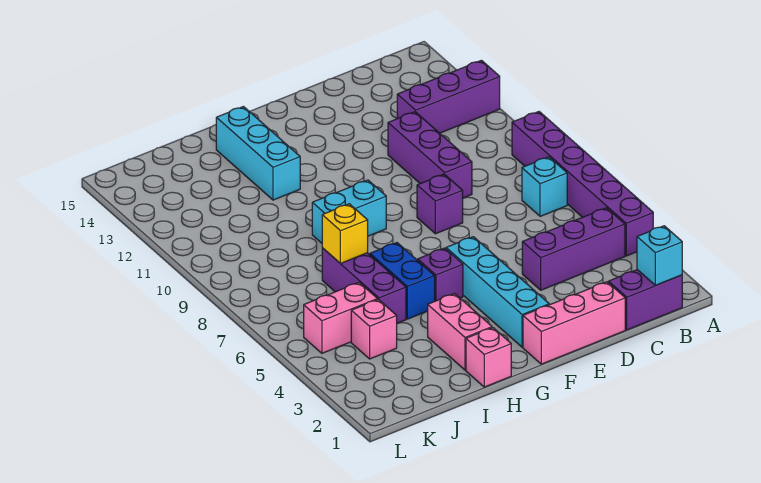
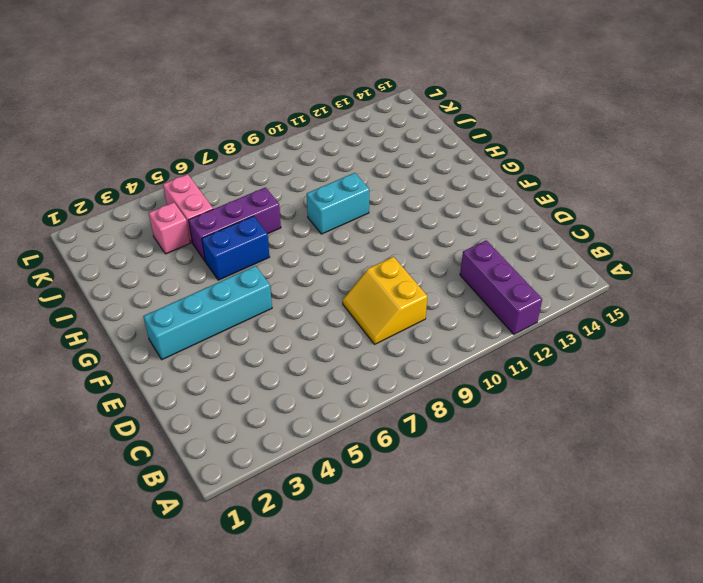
yellow slope C8:D9 level 1 top 9 -> purple brick D9:D11 level 1
cyan brick H9:H10 level 1 -> cyan brick G9:H9 level 1
none -> purple brick A4:A9 level 1
none -> purple brick B1:C1 level 1
none -> purple brick B4:D4 level 1

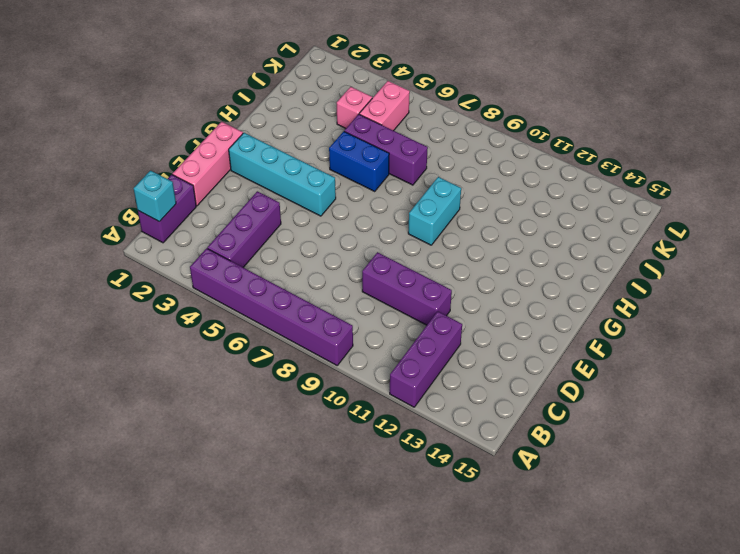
none -> cyan brick B7 level 1
none -> purple brick E8 level 1
none -> purple brick G5 level 1

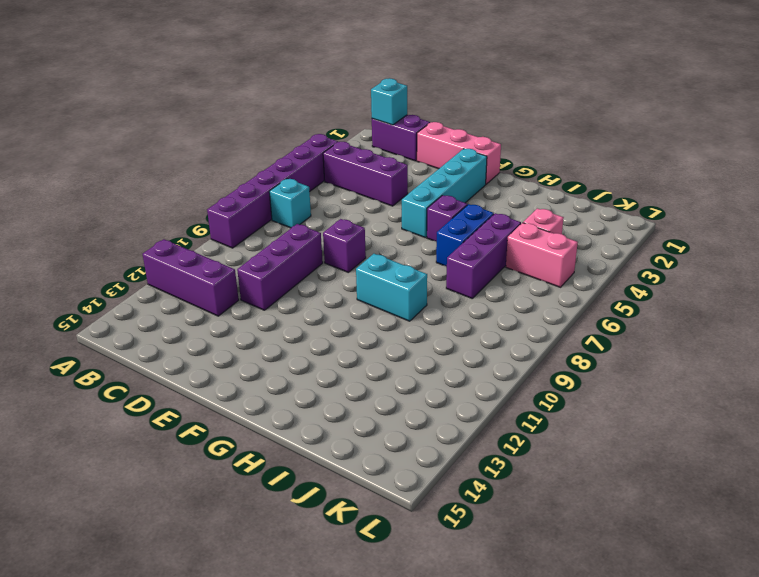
none -> pink brick H1 level 1
none -> pink brick H2:H3 level 1
none -> cyan brick H12:H14 level 1

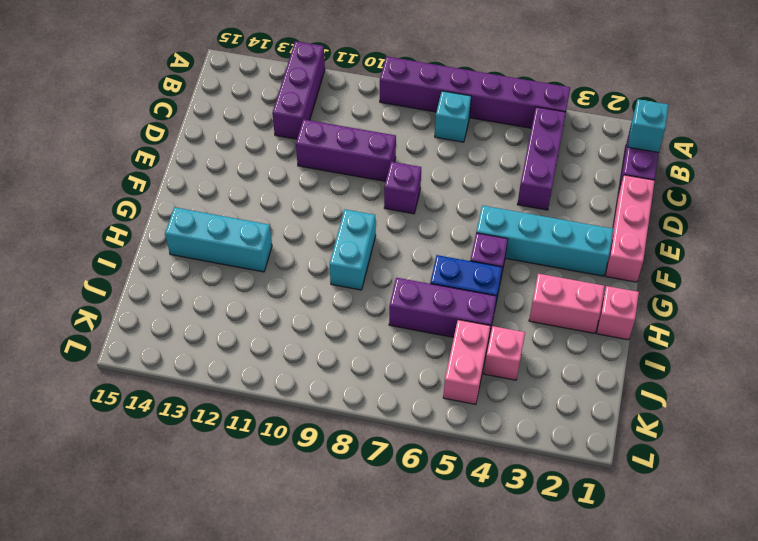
none -> yellow brick I7 level 2

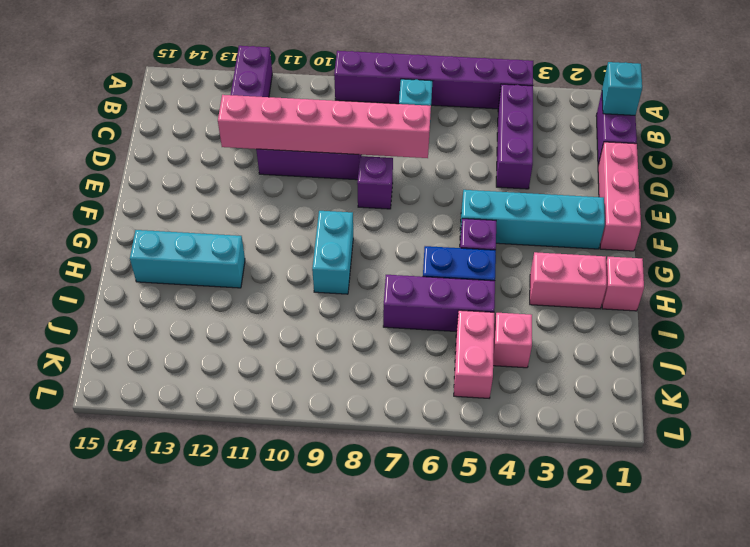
pink brick D7:D12 level 2 -> none
none -> yellow brick I7 level 2

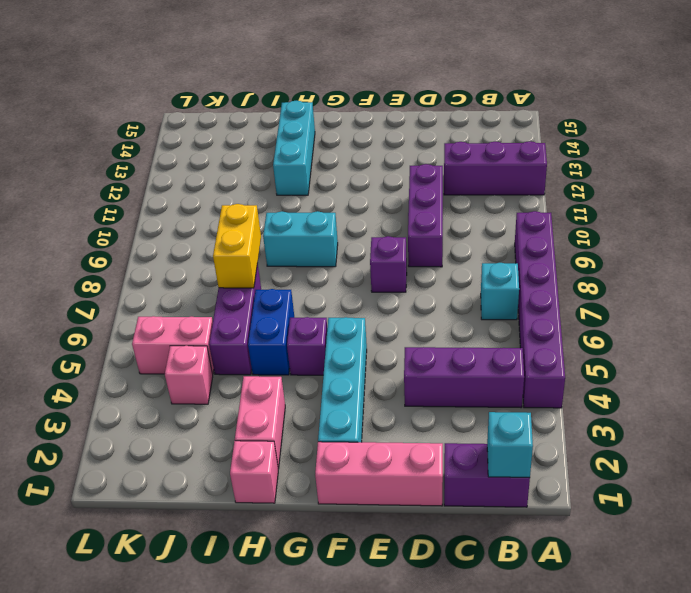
yellow brick I7:I8 level 2 -> yellow brick I7 level 2

